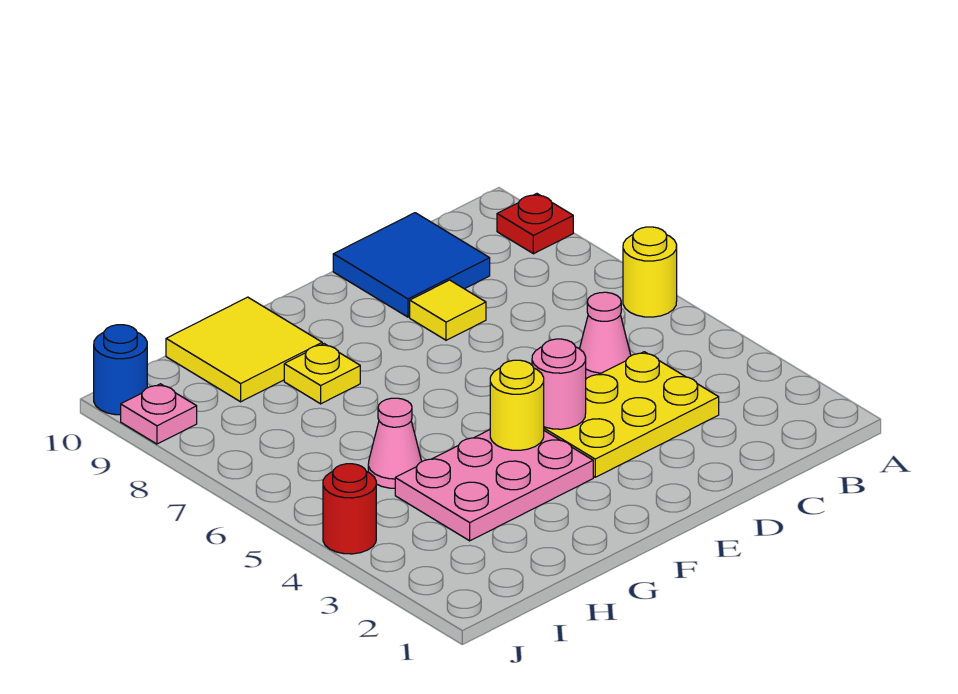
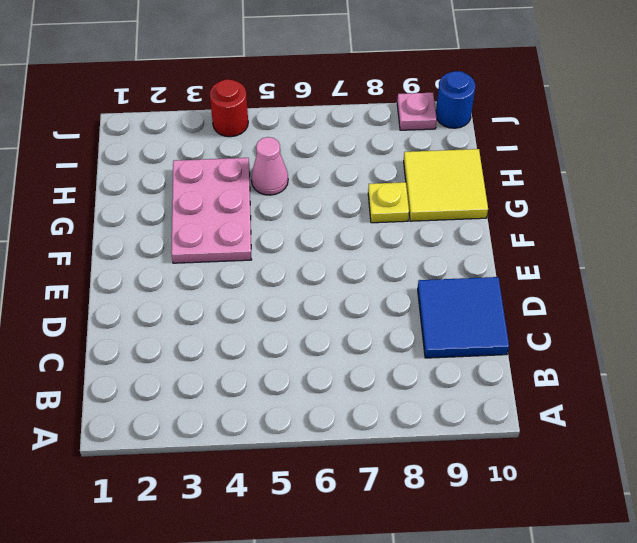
none -> yellow round brick A6 level 1
none -> red plate A9 level 1
none -> yellow plate C3:E4 level 1

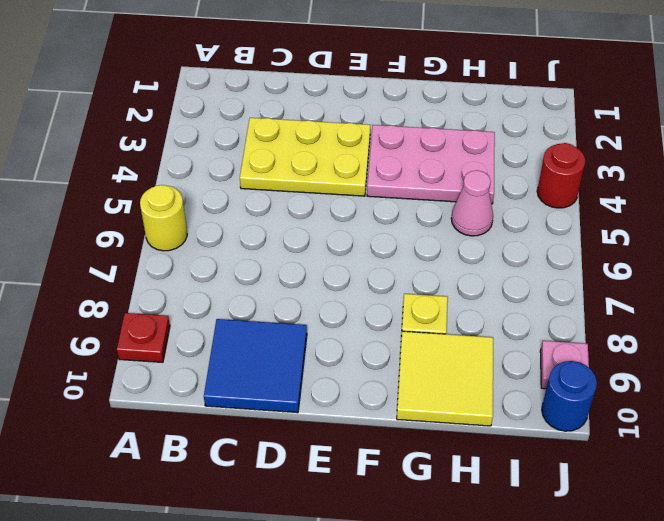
none -> pink cone C5 level 1
none -> yellow tile D8 level 1
none -> pink round brick E4 level 2

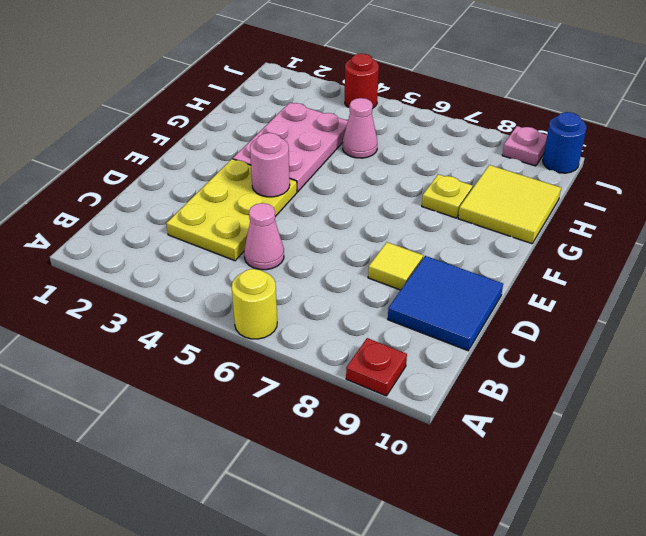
none -> yellow round brick F4 level 2

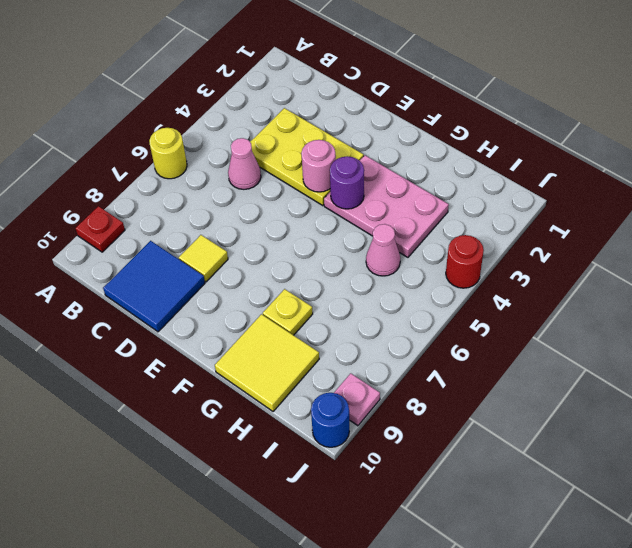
purple round brick F4 level 2 -> yellow round brick F4 level 2

